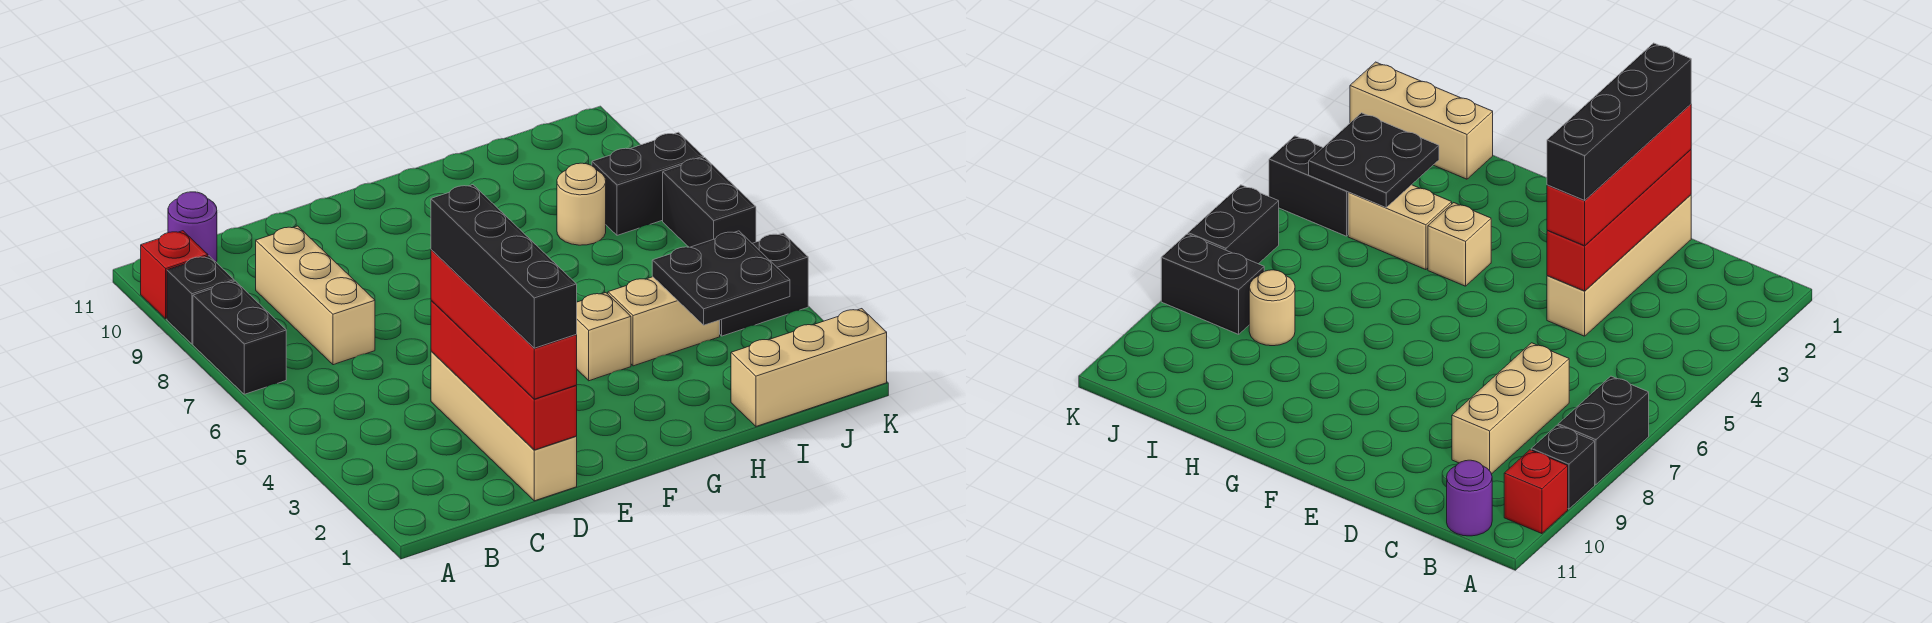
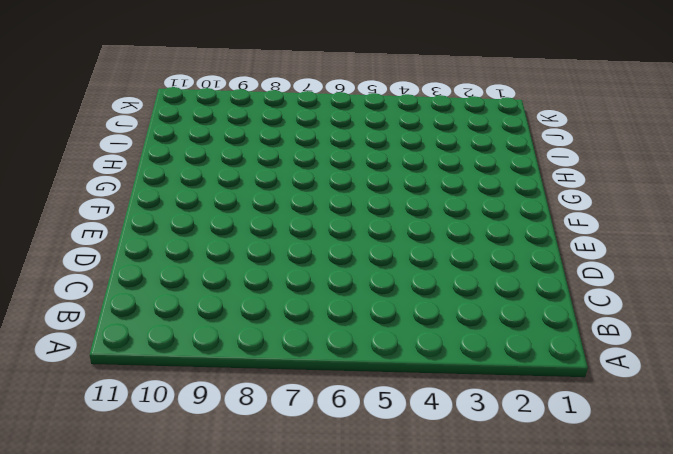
none -> black brick A7:A8 level 1
none -> black brick A9 level 1
none -> red brick A10 level 1

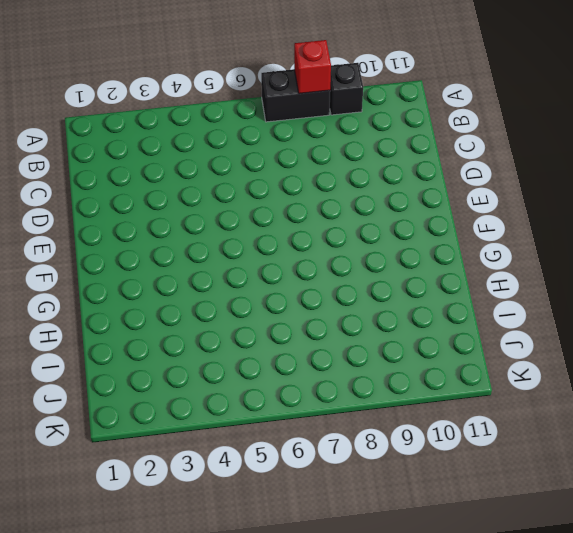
red brick A8 level 2 -> red brick A10 level 1
none -> purple round brick B11 level 1
none -> tan brick C7:C9 level 1
none -> tan brick D1:D4 level 1

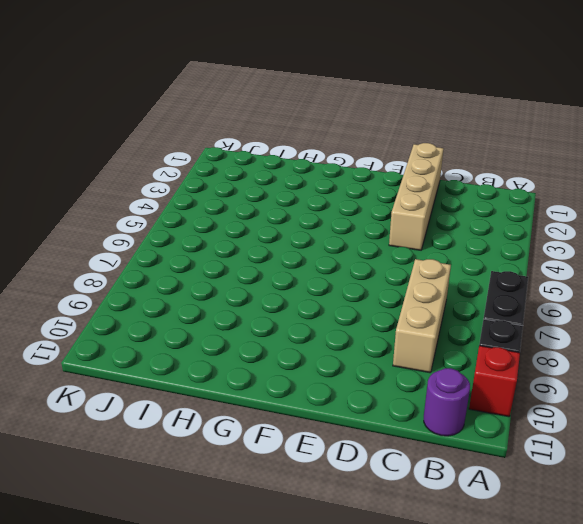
none -> tan brick G4 level 1
none -> tan brick H4:I4 level 1
none -> tan brick I1:K1 level 1

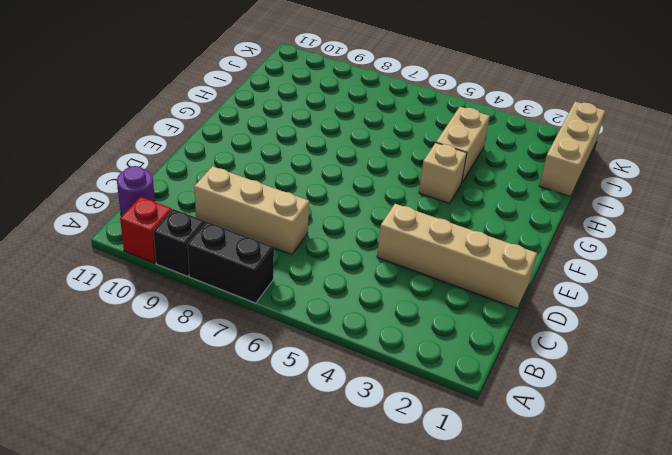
none -> tan round brick I8 level 1
none -> black brick J4:K4 level 1
none -> black brick J8:K8 level 1

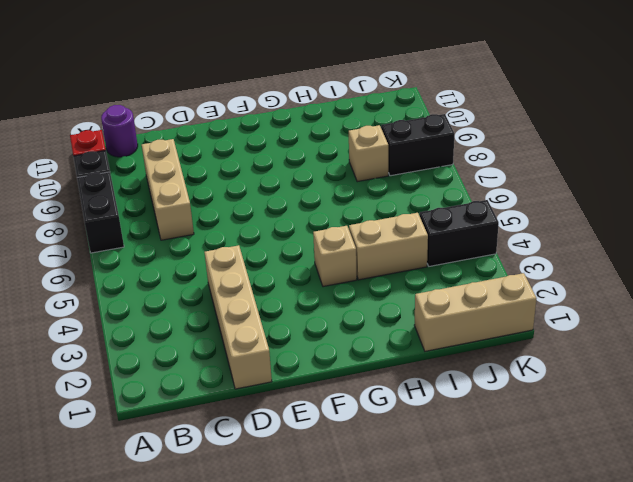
tan brick I8 level 1 -> tan round brick I8 level 1
none -> black brick K6:K7 level 1
none -> red brick D1:D4 level 2
none -> black plate I3:J4 level 2

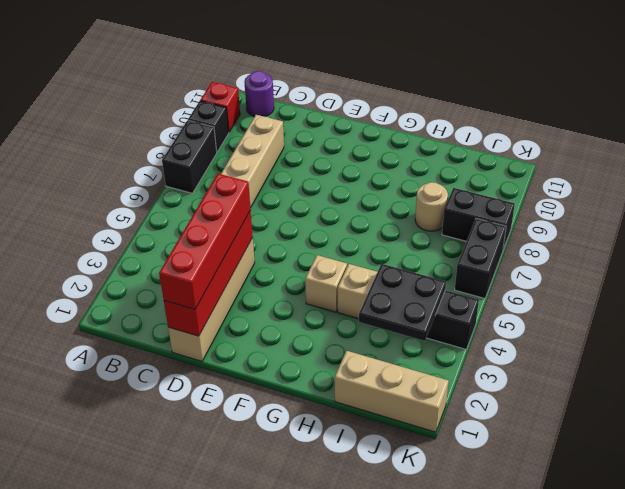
none -> black brick D1:D4 level 4

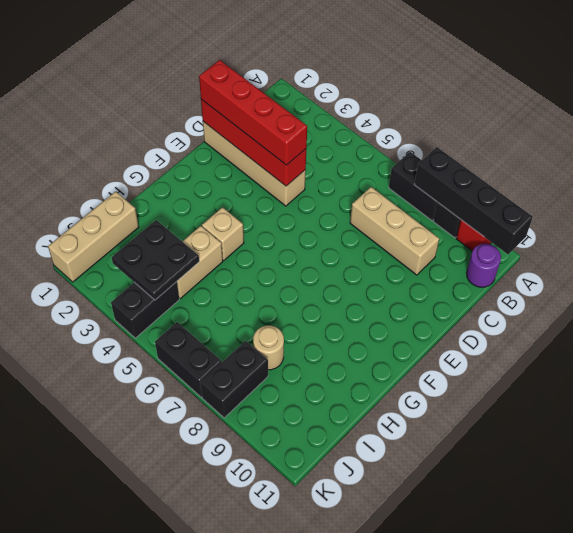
black brick A8:A11 level 2 -> black brick D1:D4 level 4

